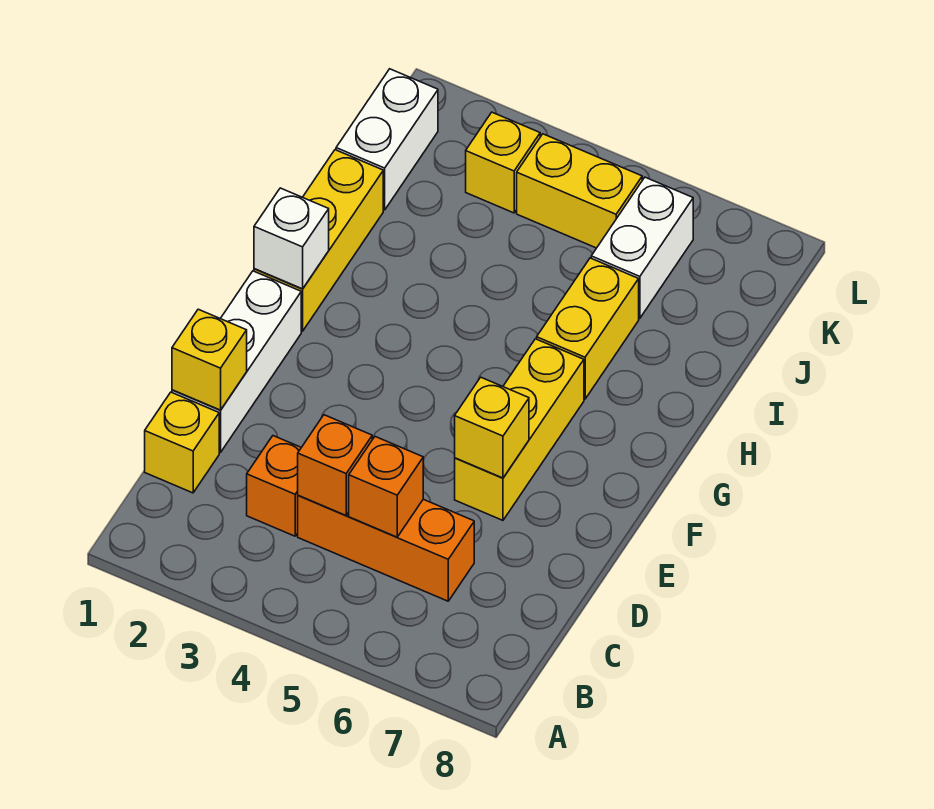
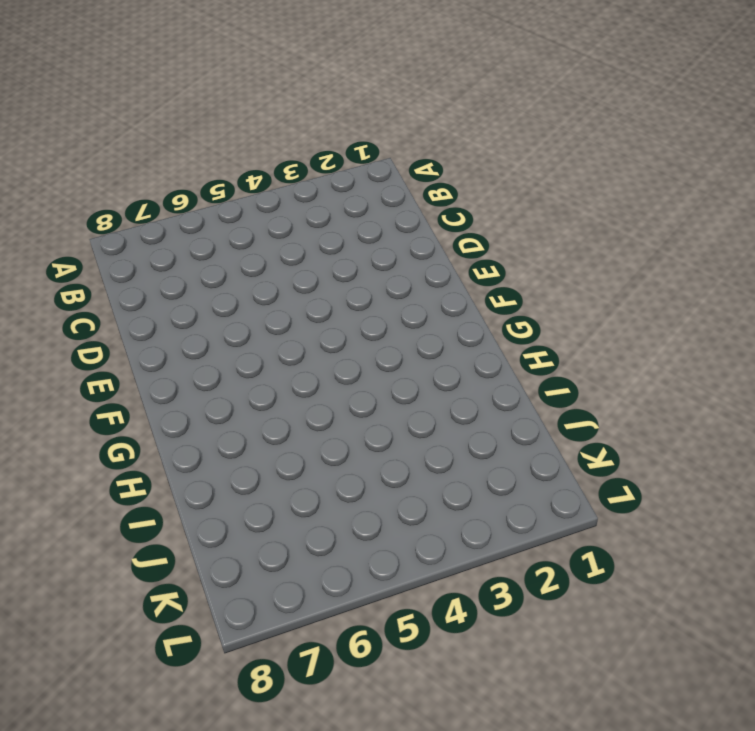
none -> yellow brick C1 level 1
none -> orange brick C3 level 1
none -> orange brick C4:C6 level 1

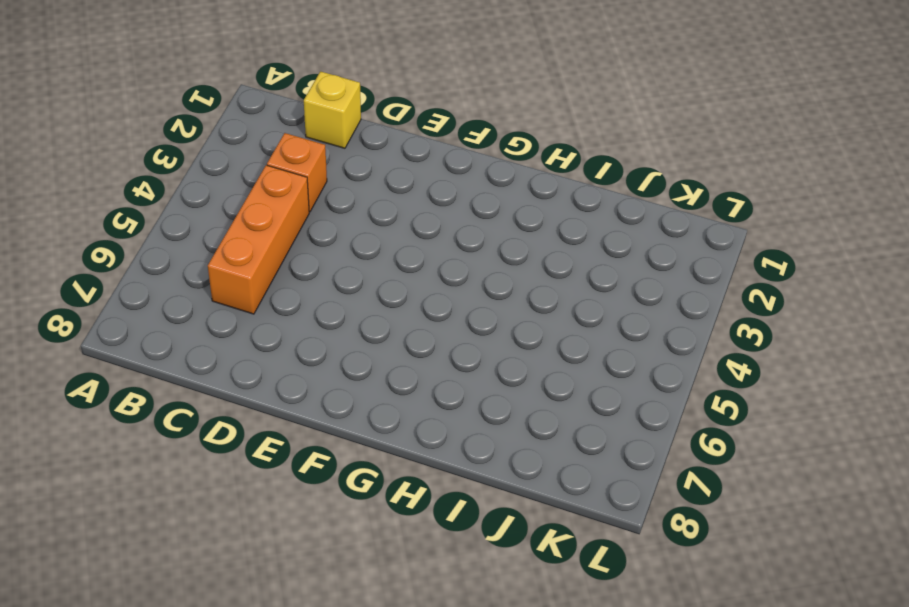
none -> white brick D1:F1 level 1
none -> yellow brick E6:G6 level 1
none -> yellow brick G1:I1 level 1

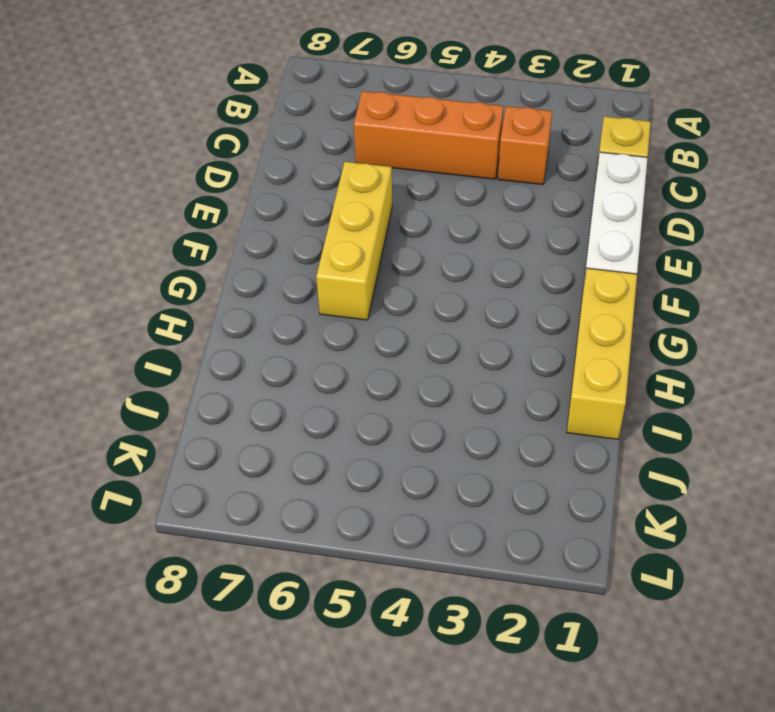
none -> yellow brick H6:I6 level 1
none -> white brick J1:K1 level 1
none -> white brick J6:K6 level 1

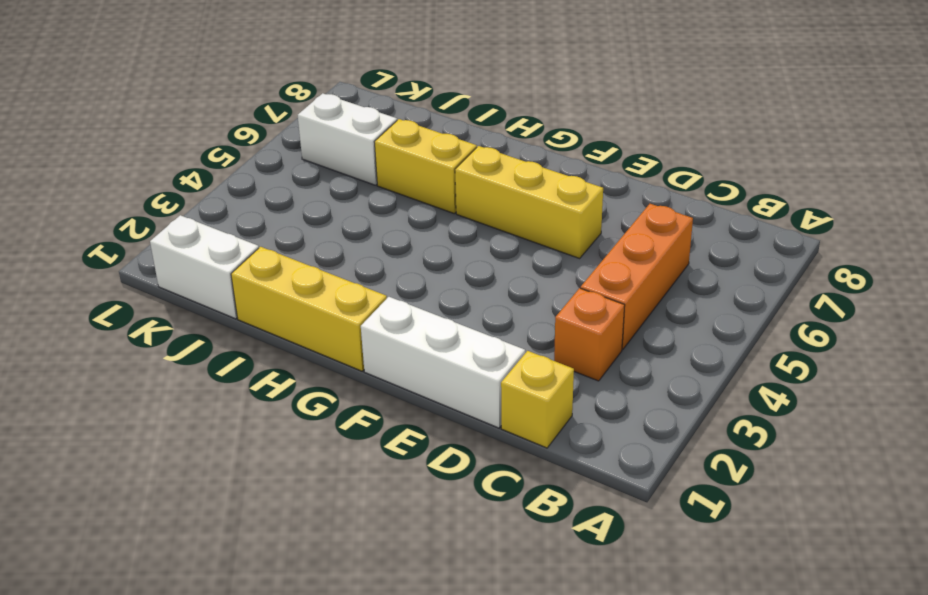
none -> yellow brick K3 level 1
none -> yellow brick K4:K5 level 1
none -> orange brick C4 level 2

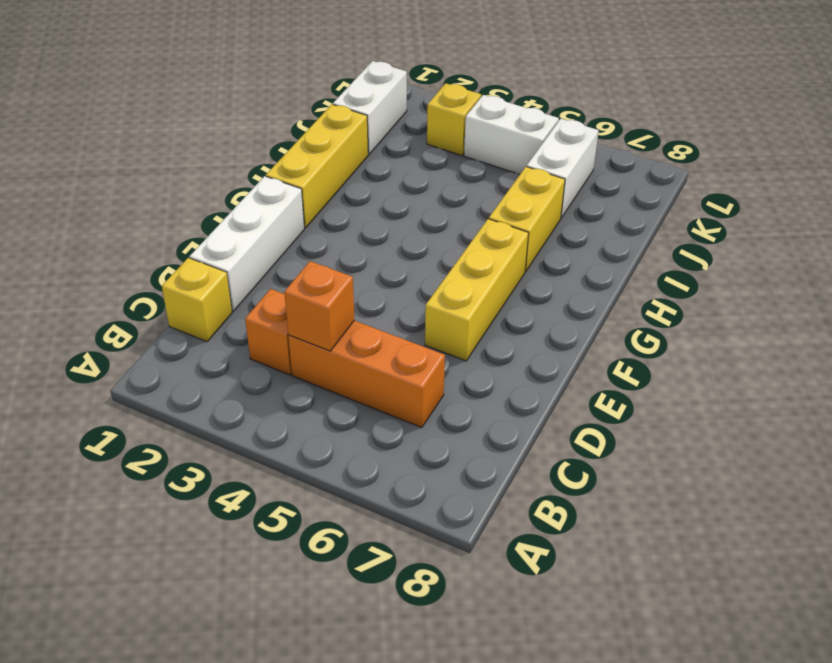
white brick K4:K5 level 1 -> yellow brick K4:K5 level 1
none -> orange brick C5 level 2
none -> yellow brick D1 level 2
none -> yellow brick E6 level 2

